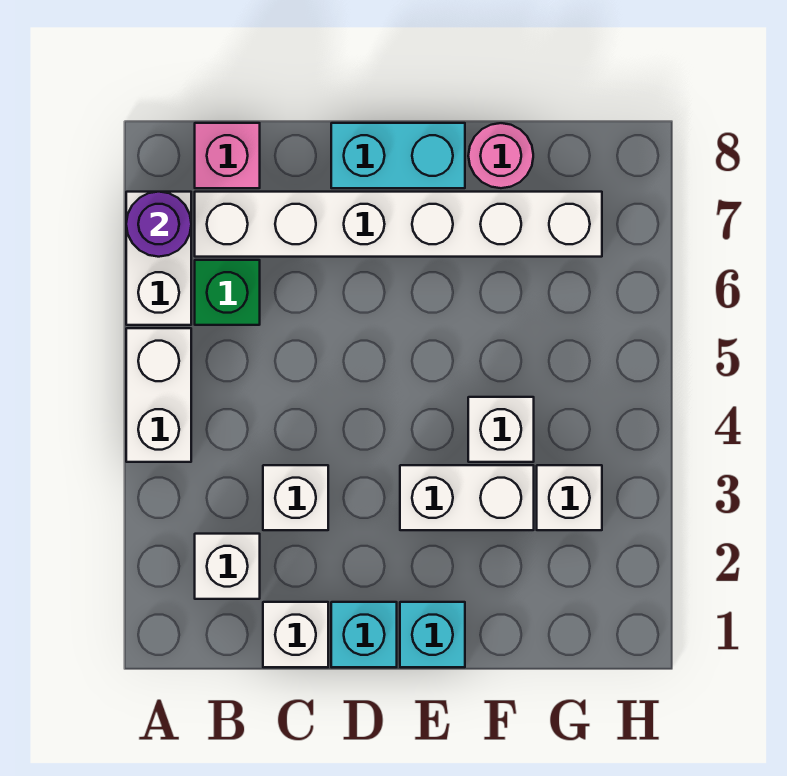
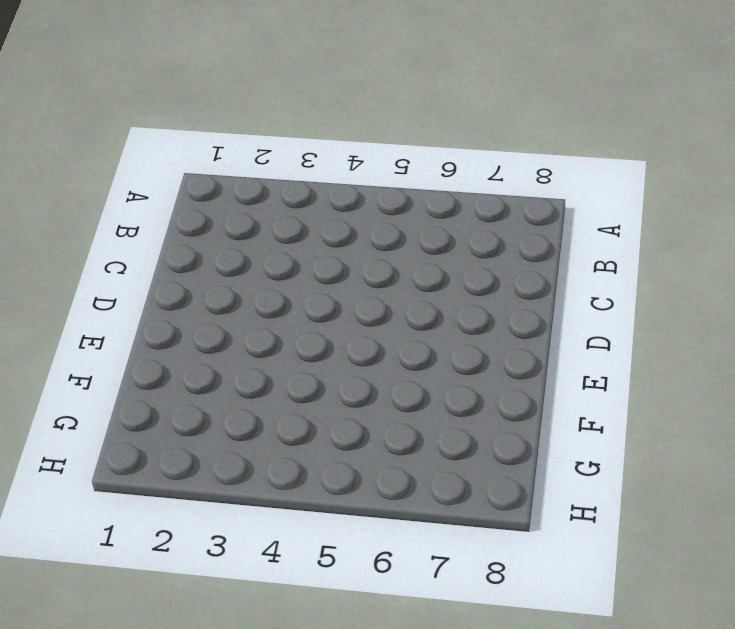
none -> white brick A4:A5 level 1
none -> white brick A6:A7 level 1
none -> white brick B2 level 1

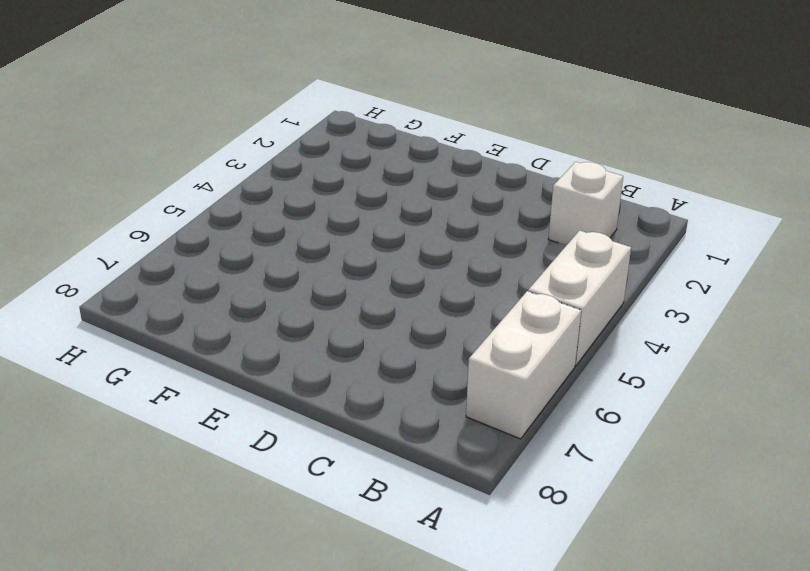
none -> green brick B6 level 1
none -> white brick B7:G7 level 1
none -> pink brick B8 level 1

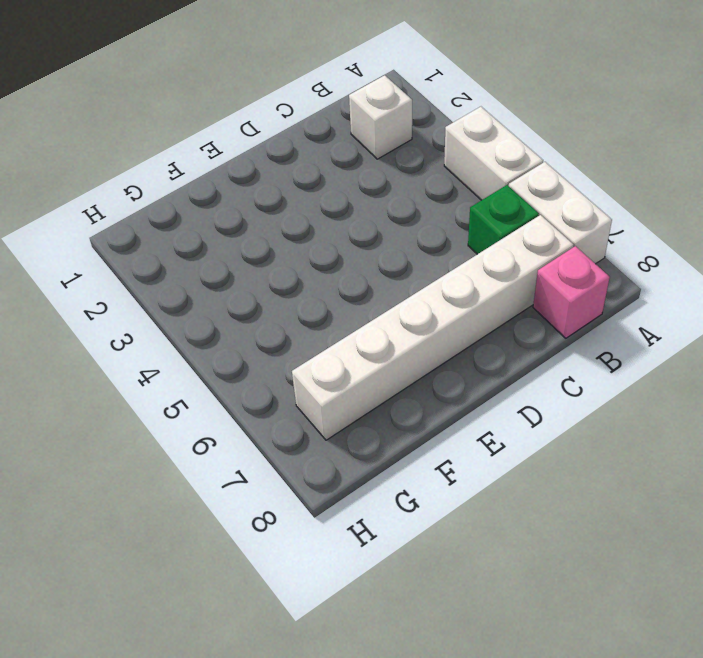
none -> white brick C1 level 1
none -> white brick C3 level 1
none -> cyan brick D1 level 1

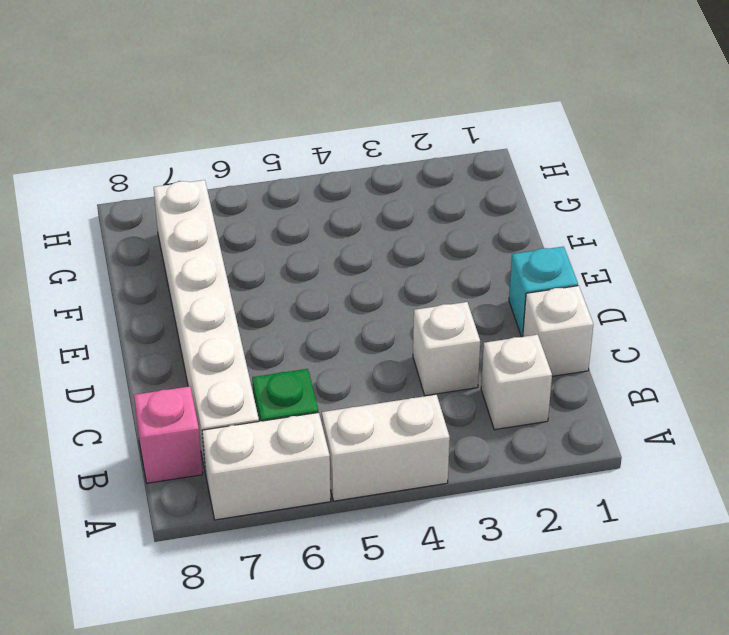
none -> cyan brick D8:E8 level 1
none -> cyan brick E1 level 1
none -> white brick E3:F3 level 1

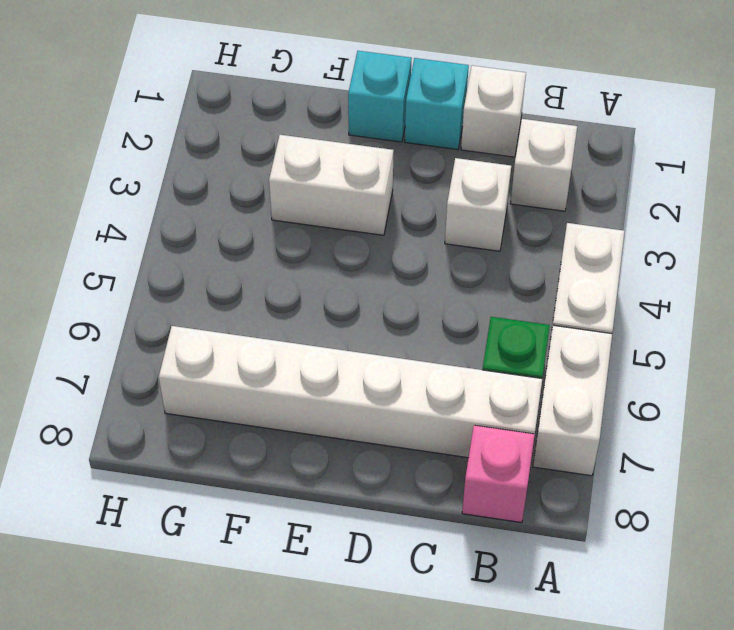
none -> cyan brick D8:E8 level 1
none -> white brick F4 level 1
none -> pink round brick F8 level 1

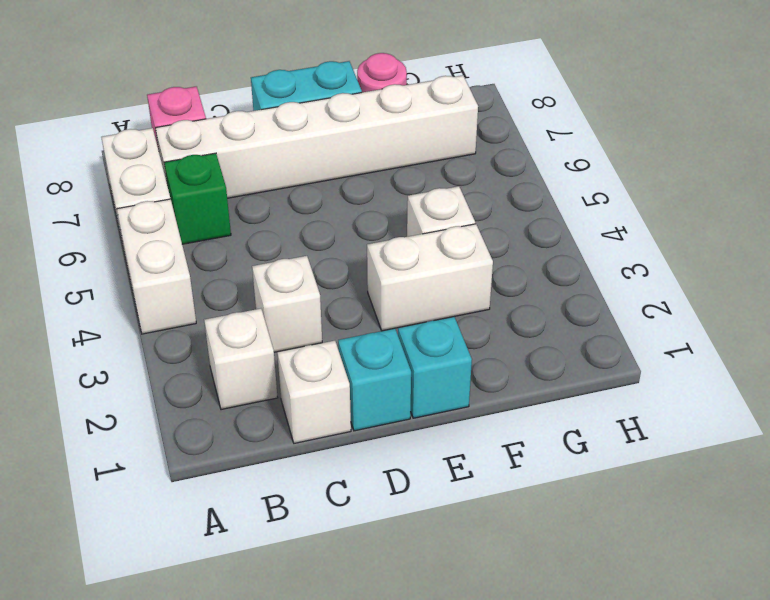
none -> white brick G3 level 1
none -> purple round brick A7 level 2

